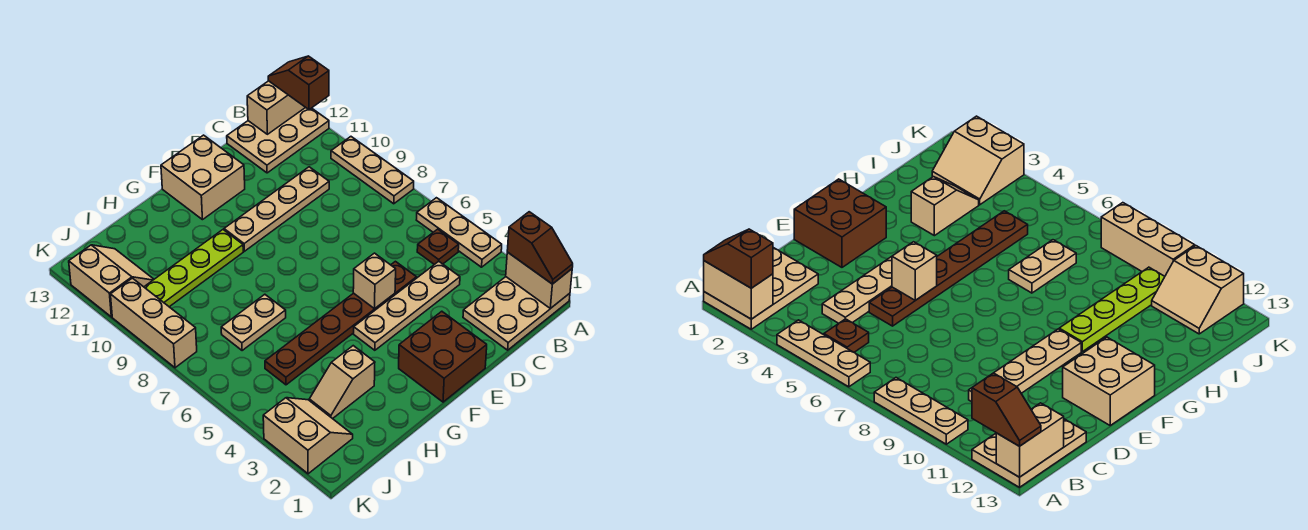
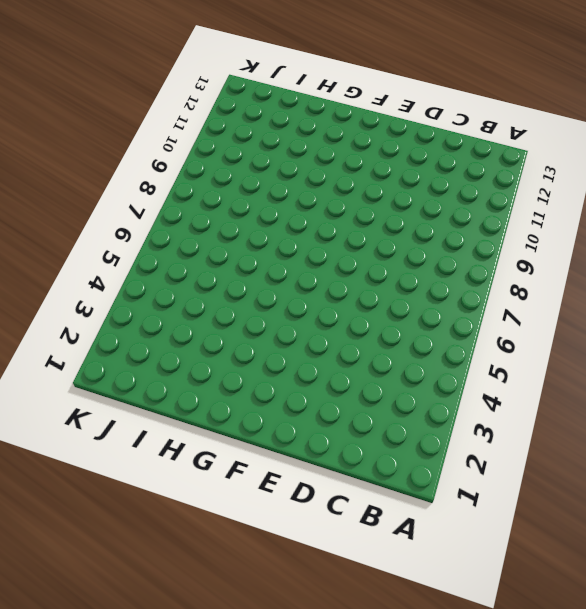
none -> tan plate A1:C2 level 1
none -> tan plate A4:A6 level 1
none -> tan plate A8:A10 level 1

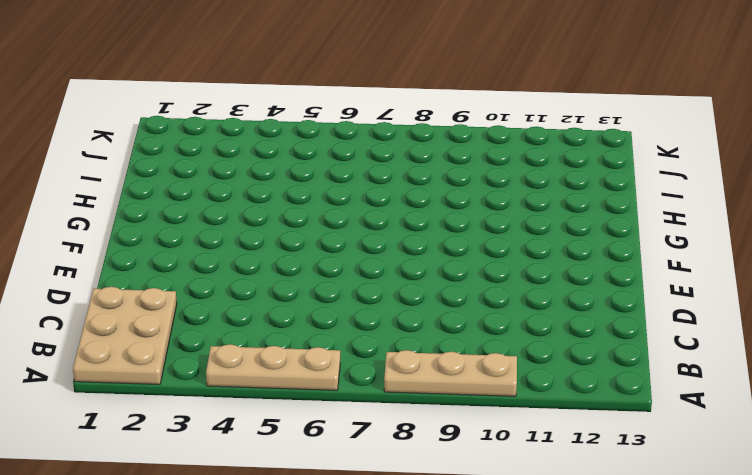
none -> tan plate A12:C13 level 1
none -> brown plate B5 level 1
none -> tan plate C4:F4 level 1

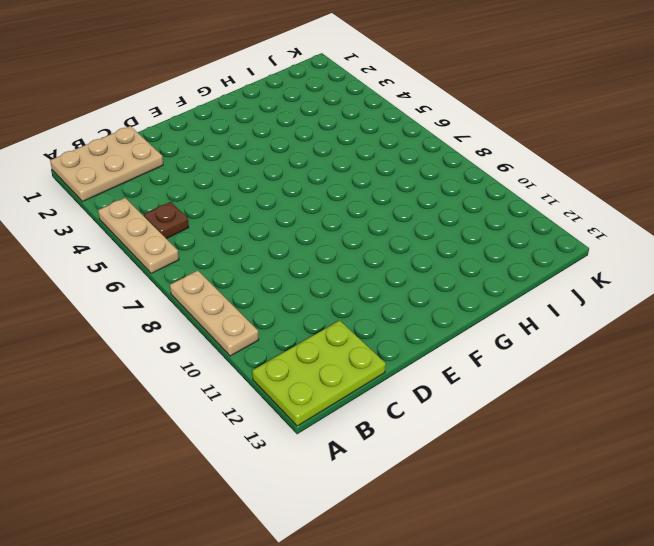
lime plate A12:C13 level 1 -> tan plate A12:C13 level 1
none -> tan plate C4:F4 level 1
none -> tan plate C10:F10 level 1
none -> brown plate D5:I5 level 1

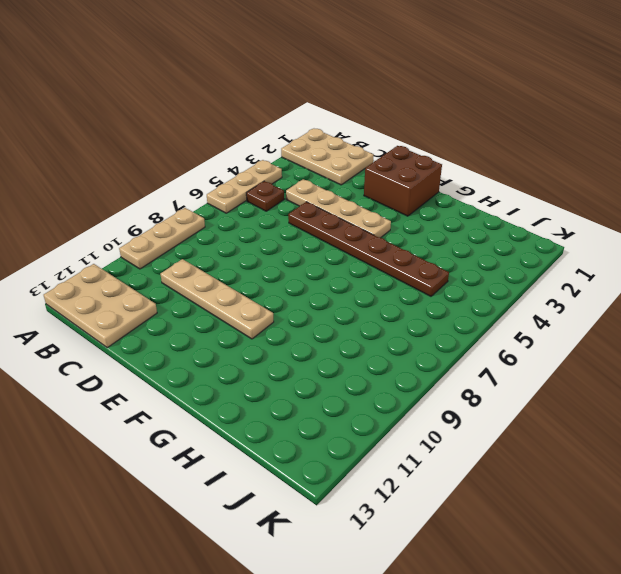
none -> tan brick E12:F13 level 1
none -> lime plate G10:J10 level 1
none -> tan slope H3:I3 level 1 top H

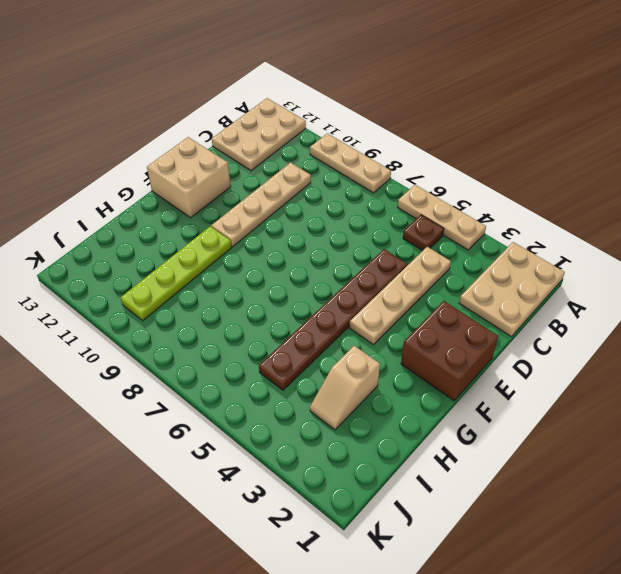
none -> tan plate H7:I7 level 1
none -> tan slope J2:K3 level 1 top K
none -> tan slope J11:K12 level 1 top K

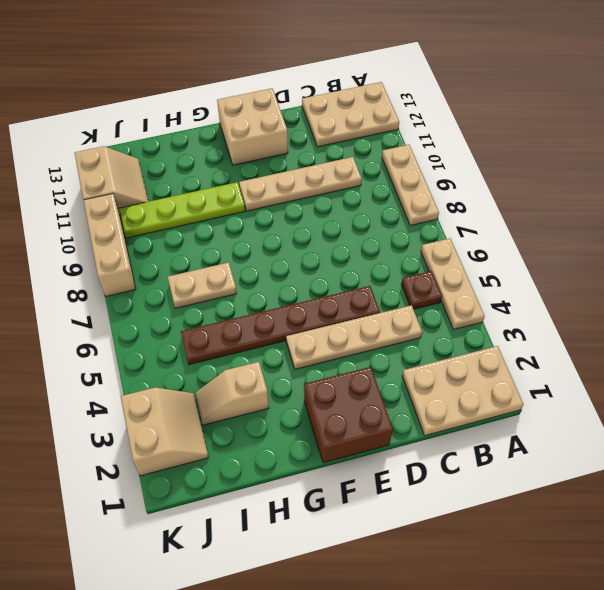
none -> tan brick A1:A2 level 2
none -> tan brick A13:B13 level 2
none -> tan brick E5 level 2

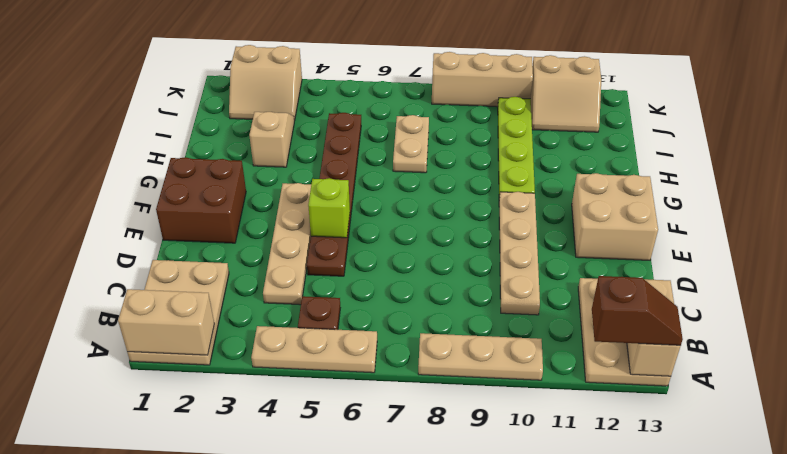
lime brick E5 level 2 -> tan brick E5 level 2
none -> brown slope A1:A2 level 3 top 2

